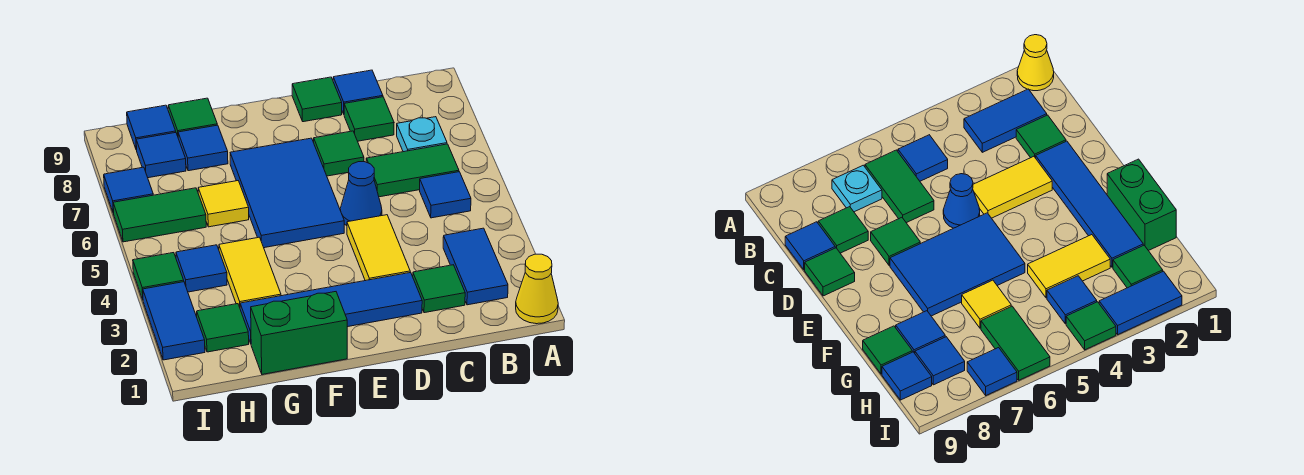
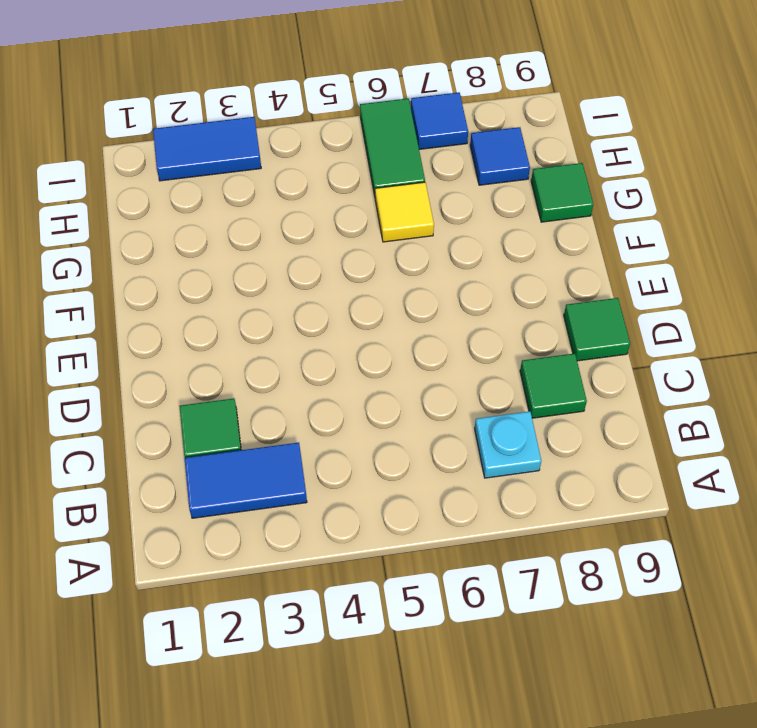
none -> yellow cone A1 level 1
none -> blue tile B5 level 1
none -> green tile B6:C6 level 1

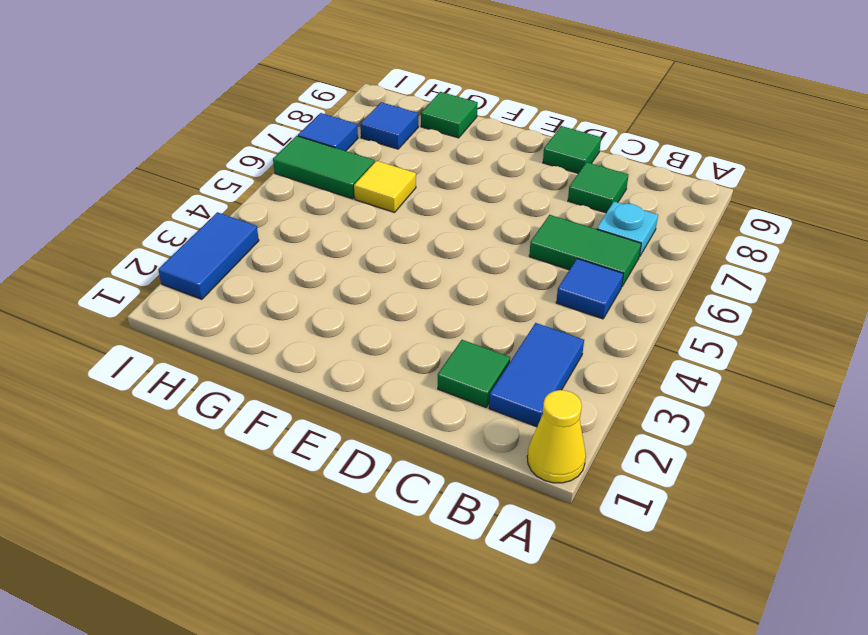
none -> blue tile C9 level 1
none -> blue tile D2:G2 level 1
none -> yellow tile D3:D4 level 1

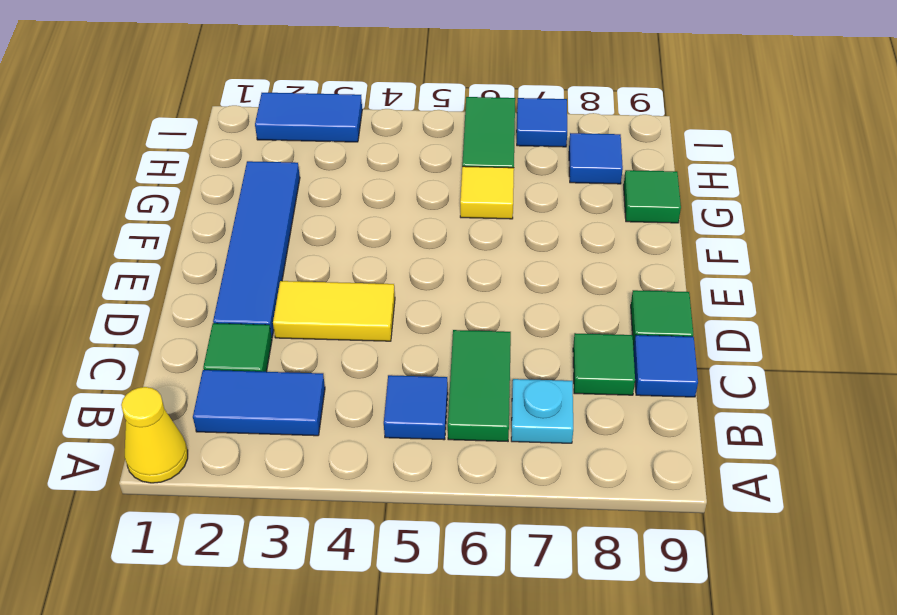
none -> blue cone D5 level 1
none -> green tile D7 level 1
none -> blue tile E5:F7 level 1

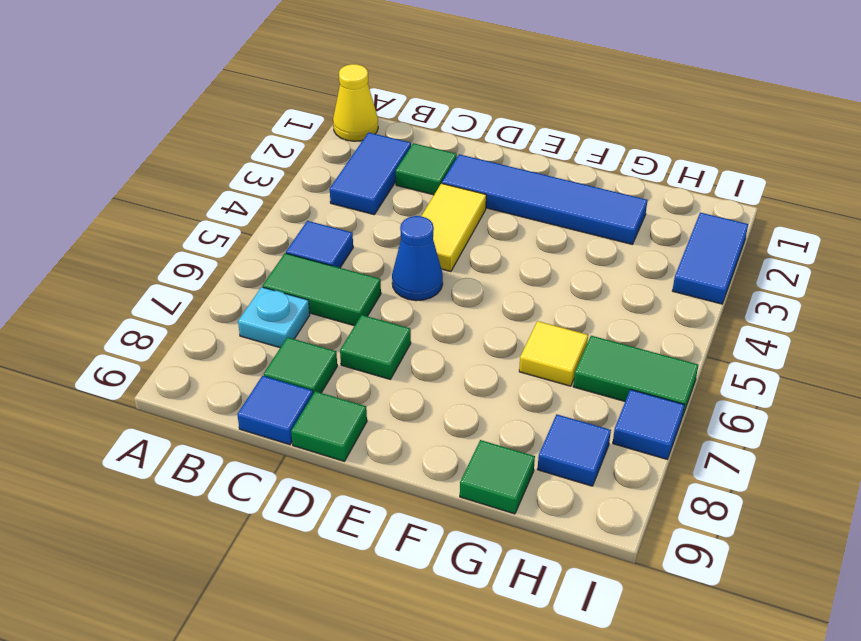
none -> blue tile E5:F7 level 1
none -> green brick F1:G1 level 1
none -> yellow tile G3:G4 level 1

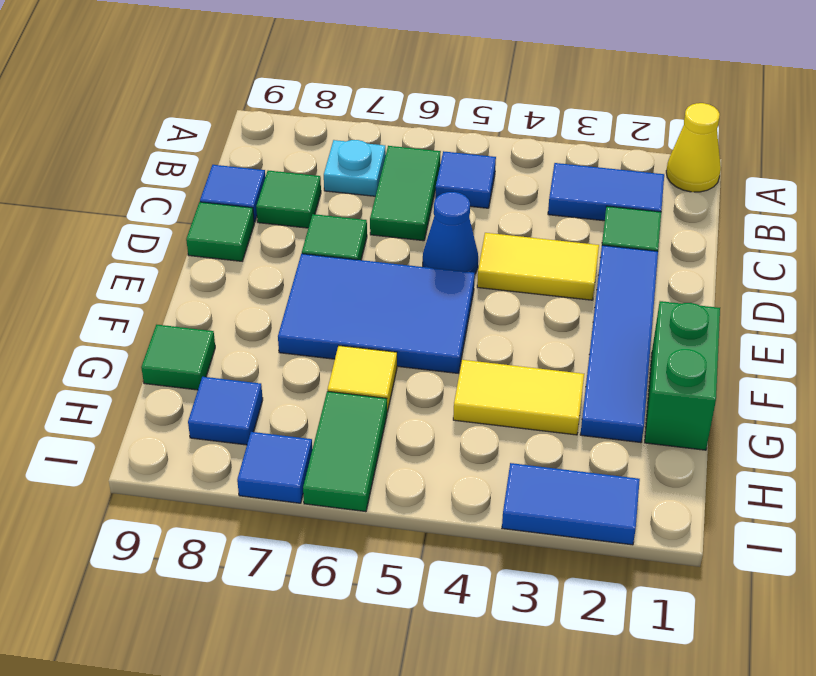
none -> blue tile G8 level 1
none -> green tile H2 level 1
none -> blue tile H4 level 1

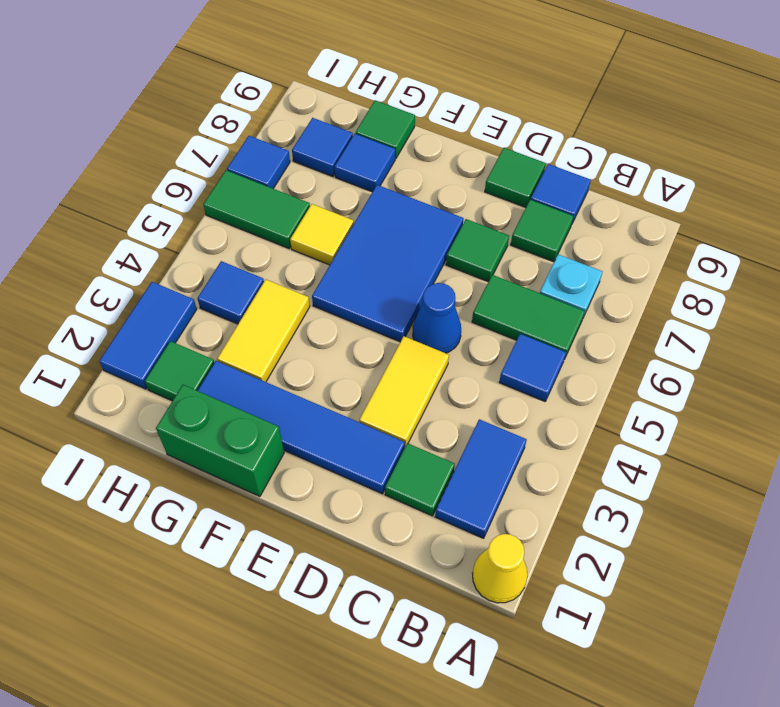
none -> blue tile H9 level 1
none -> green tile I4 level 1

